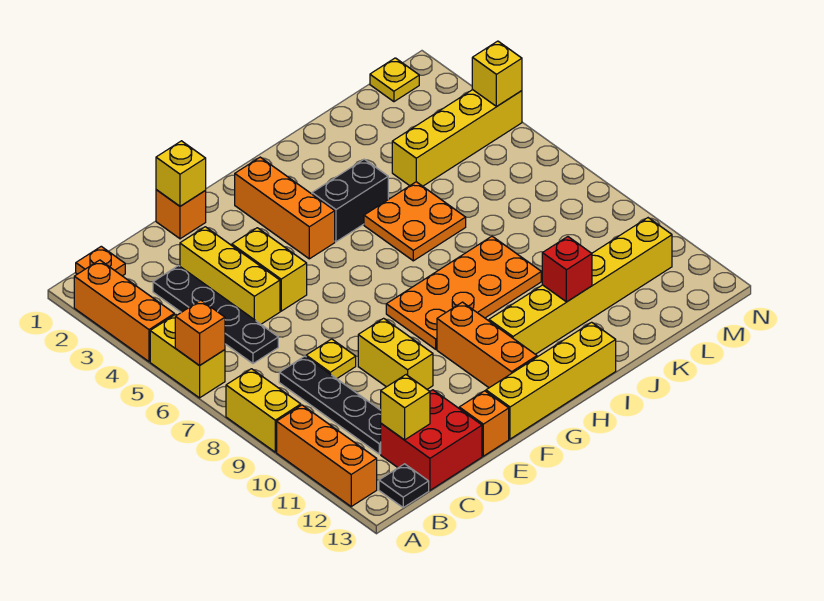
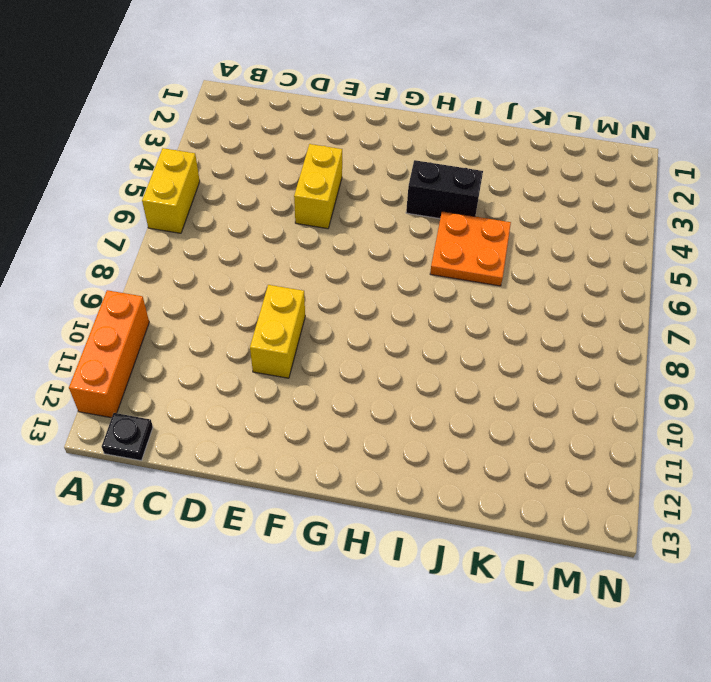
none -> orange brick A2:A4 level 1
none -> yellow brick A8:A9 level 1
none -> orange plate B1 level 1

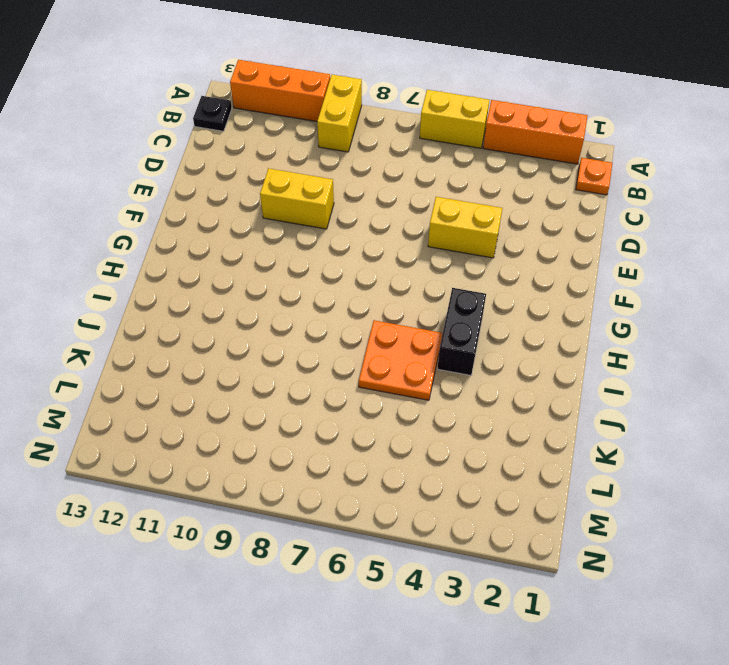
yellow brick A9:B9 level 1 -> yellow brick A8:A9 level 1
none -> black plate C3:C6 level 1
none -> black plate C8:C11 level 1
none -> red brick C12:D13 level 1

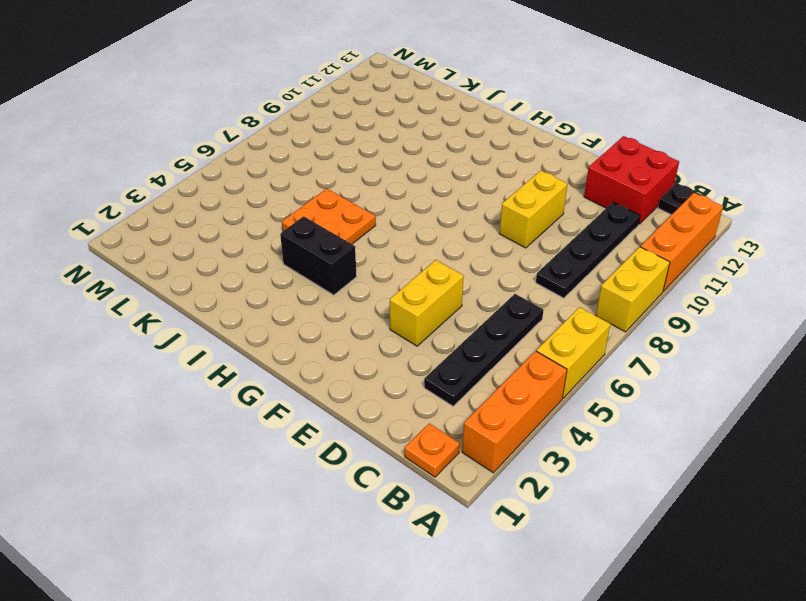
none -> yellow brick D3:D5 level 1
none -> yellow plate D8 level 1
none -> orange brick E1 level 1

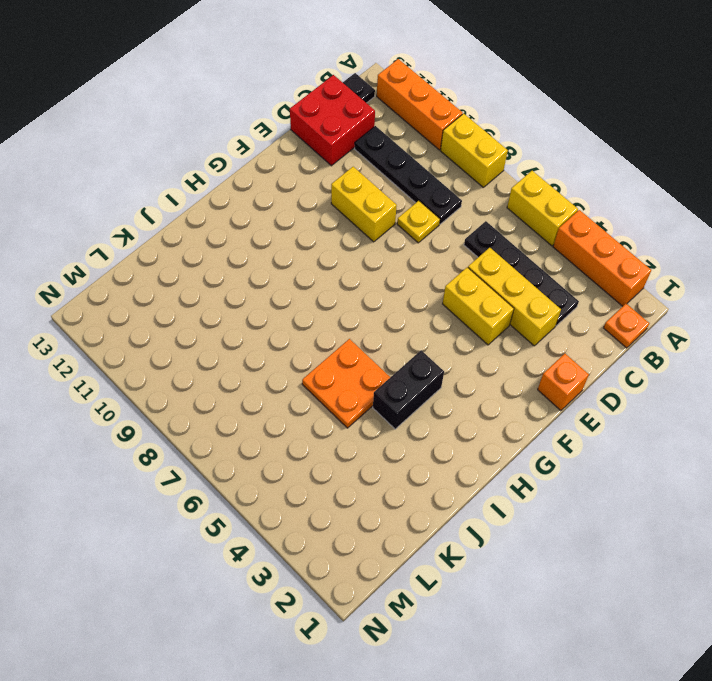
none -> orange brick E13 level 1
none -> yellow brick F13:I13 level 1
none -> orange brick G2:G4 level 1

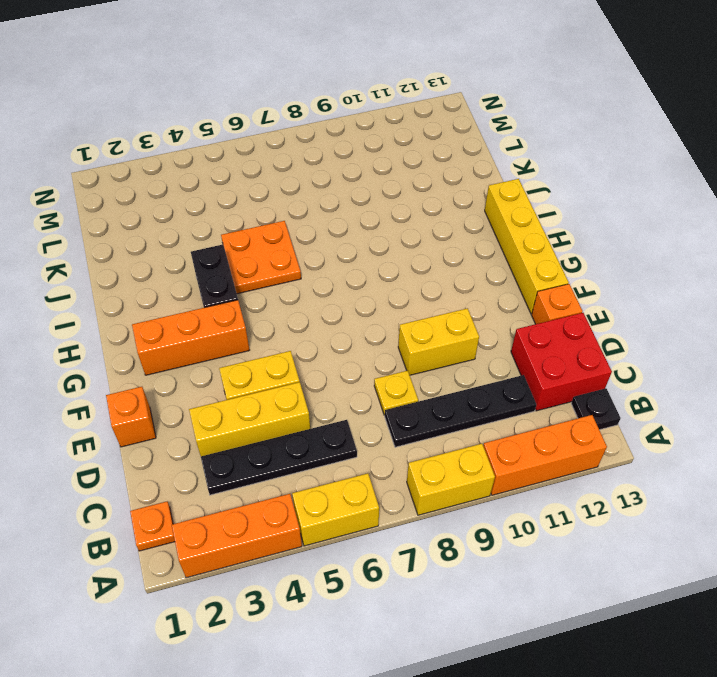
none -> orange plate G8:J9 level 1
none -> orange brick G10:G12 level 1
none -> yellow brick H11:M11 level 1

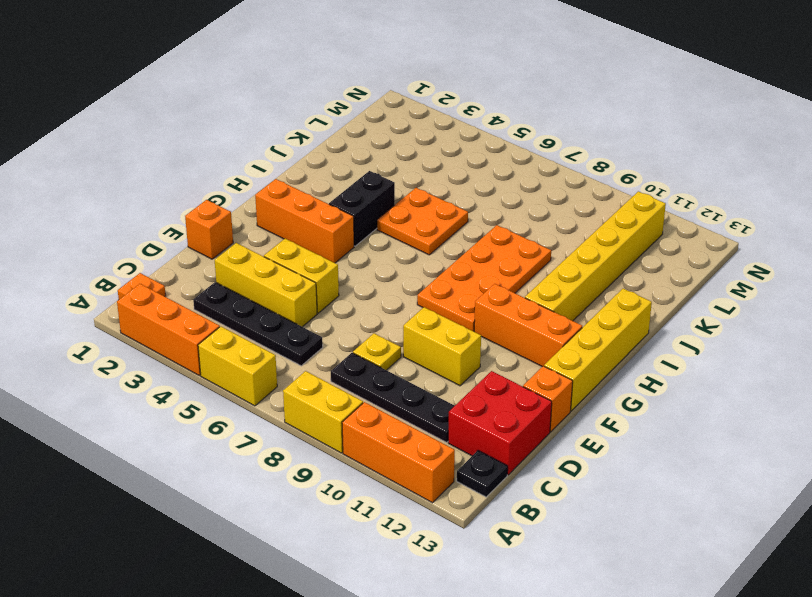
none -> yellow brick K4:N4 level 1
none -> yellow plate M1 level 1
none -> orange brick A6 level 2

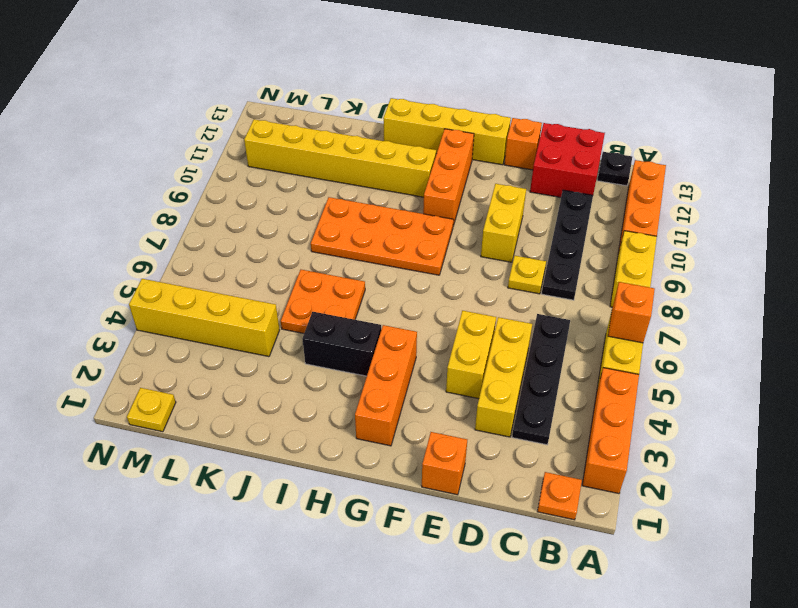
none -> yellow brick C12 level 2
none -> yellow brick E1 level 2
none -> red brick J11 level 2

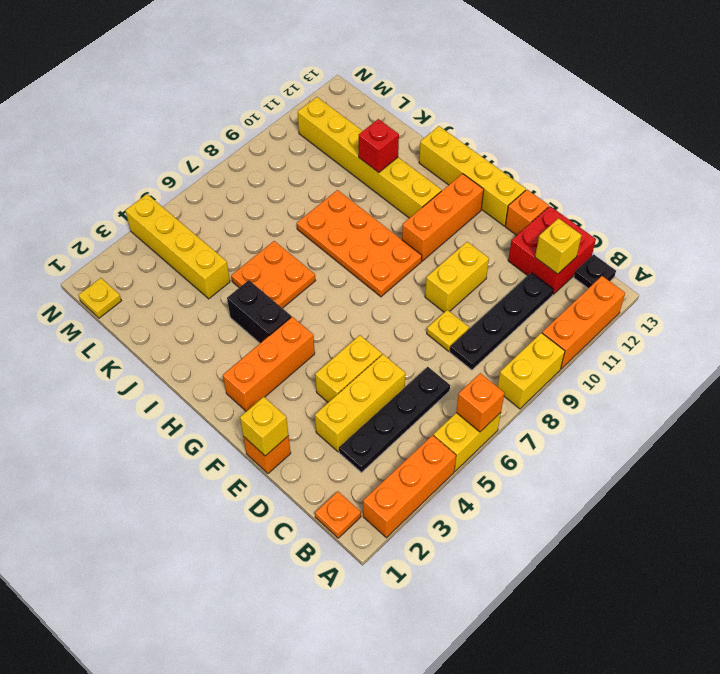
none -> yellow brick N4 level 2

